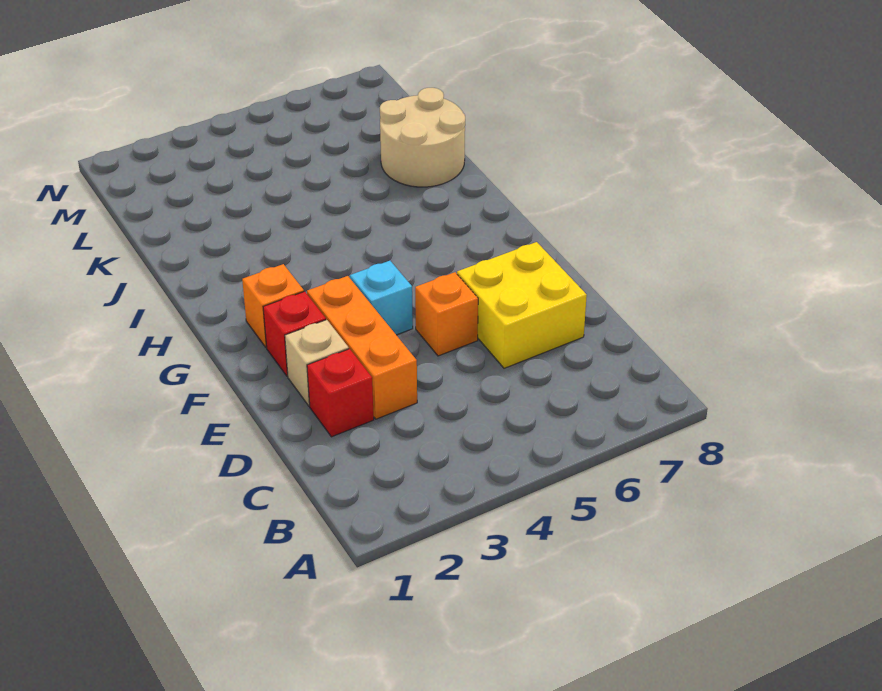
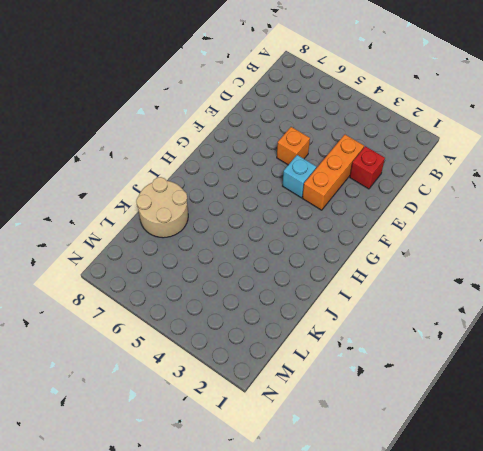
none -> yellow brick D6:E7 level 1
none -> tan brick E2 level 1

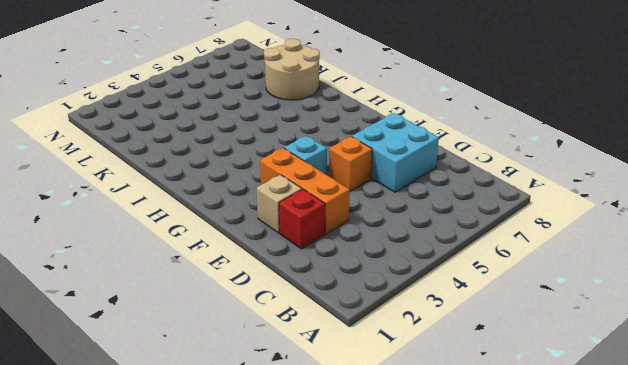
cyan brick D6:E7 level 1 -> yellow brick D6:E7 level 1
none -> red brick F2 level 1
none -> orange brick G2 level 1

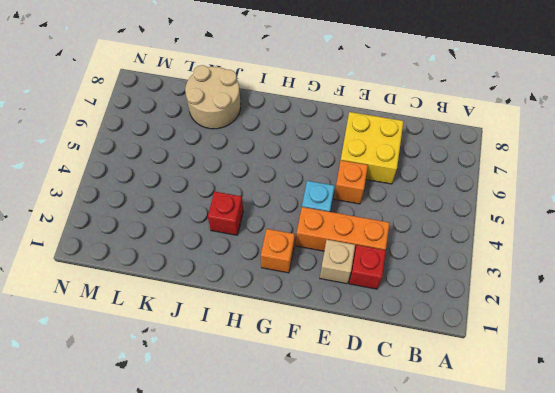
red brick I3 level 1 -> red brick F2 level 1

